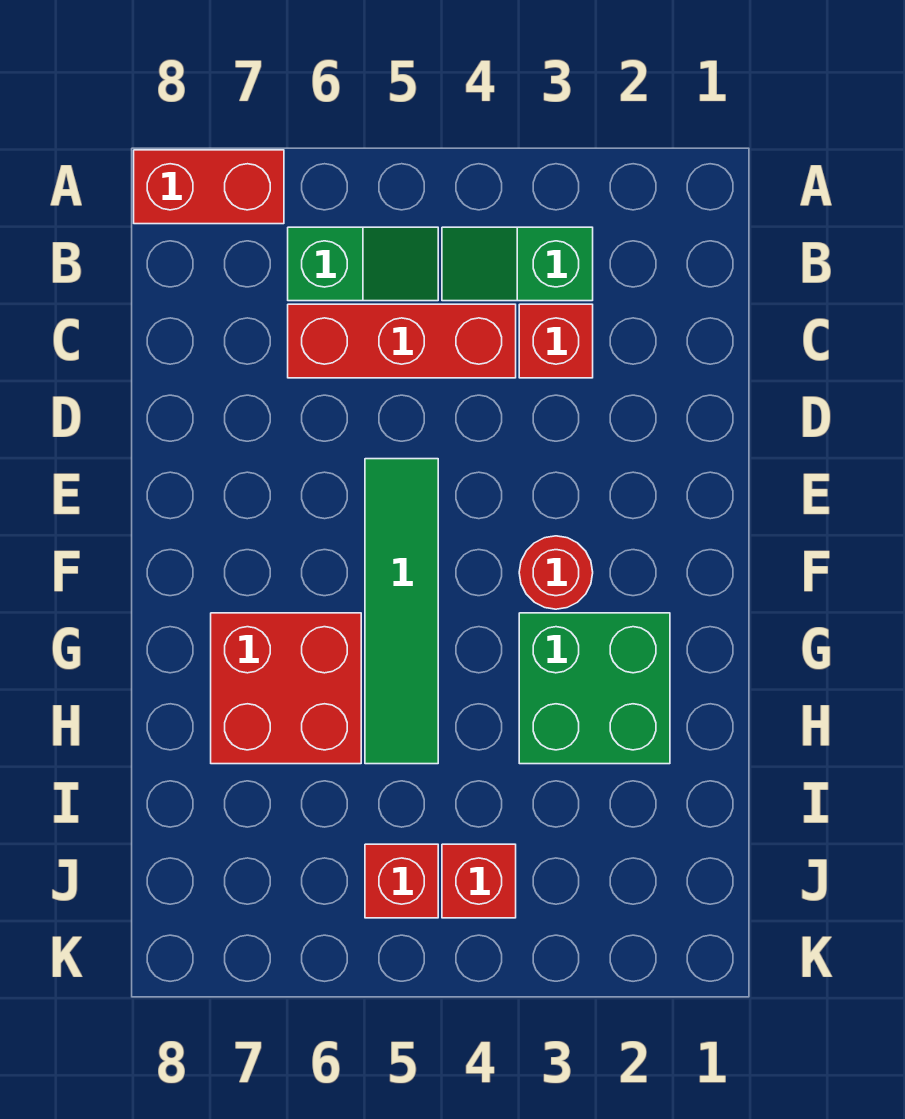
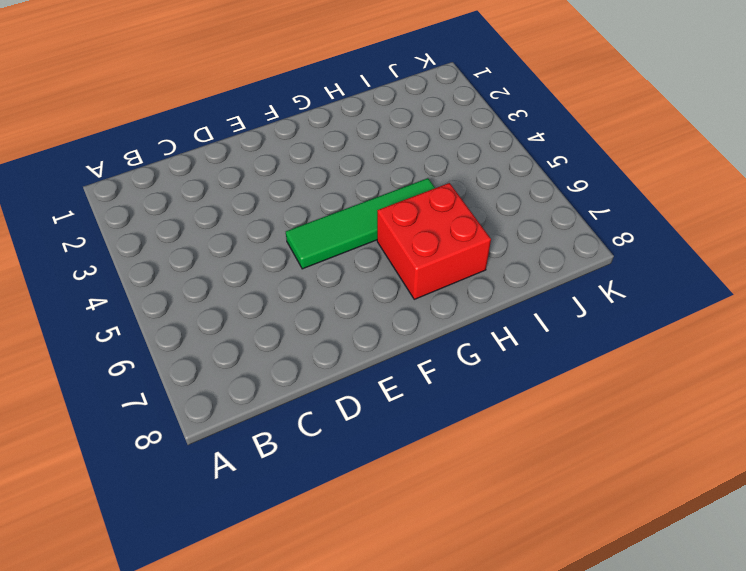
none -> red brick A7:A8 level 1
none -> green slope B3:B4 level 1 top 3

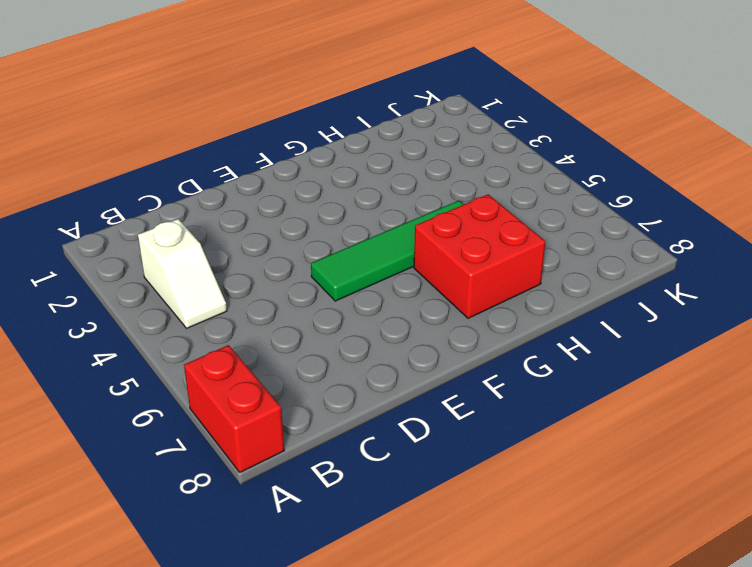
white slope B3:B4 level 1 top 3 -> green slope B3:B4 level 1 top 3
none -> green slope B5:B6 level 1 top 6
none -> red brick C3 level 1

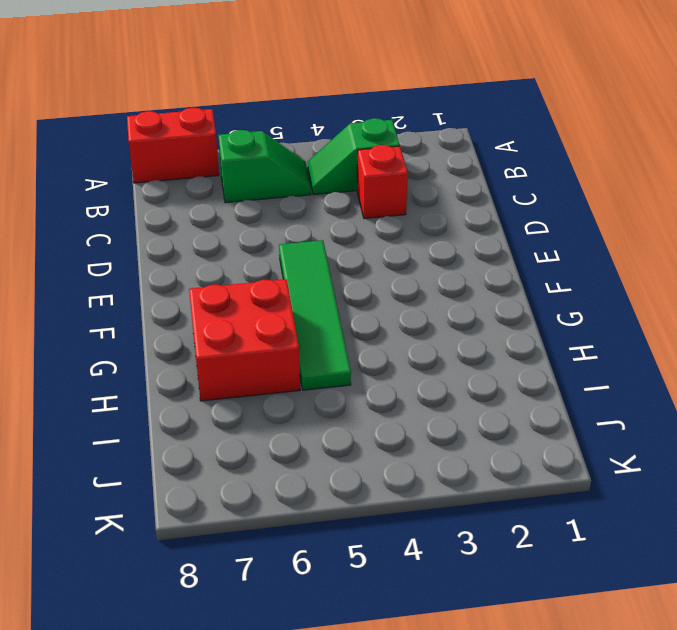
none -> red brick C4:C6 level 1
none -> red round brick F3 level 1

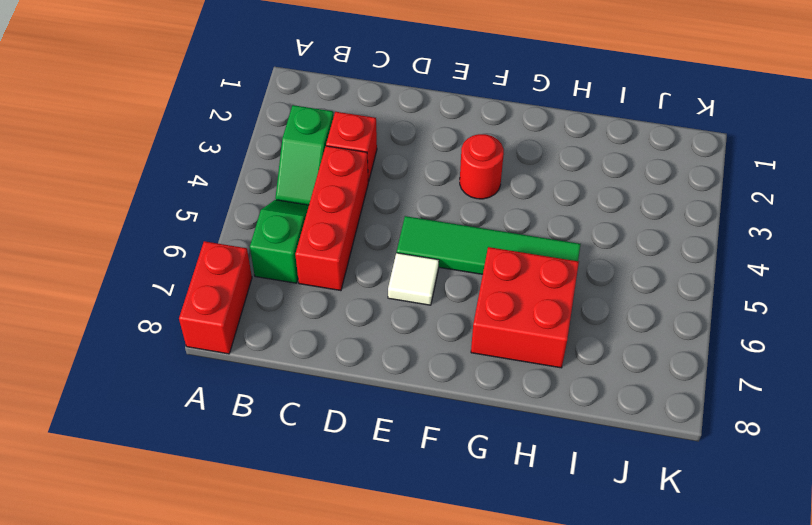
white tile E6 level 1 -> none
none -> green brick G2:H3 level 1
none -> red brick J4 level 1

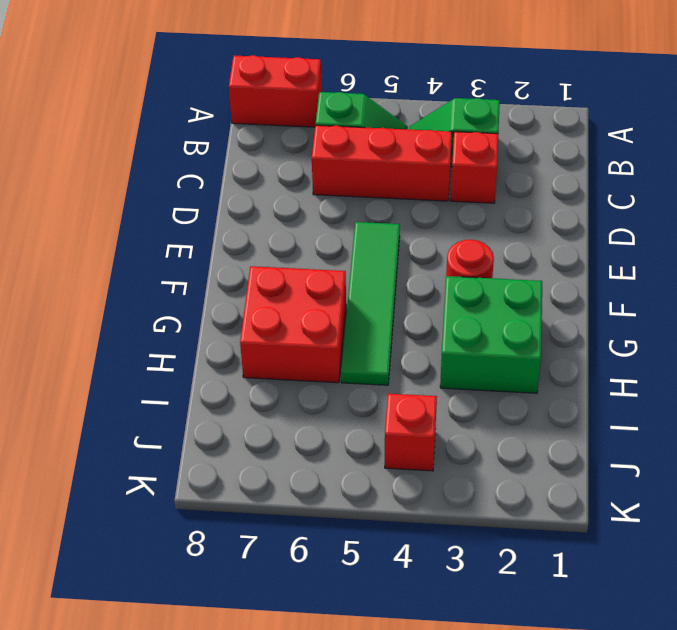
none -> red brick J5 level 1

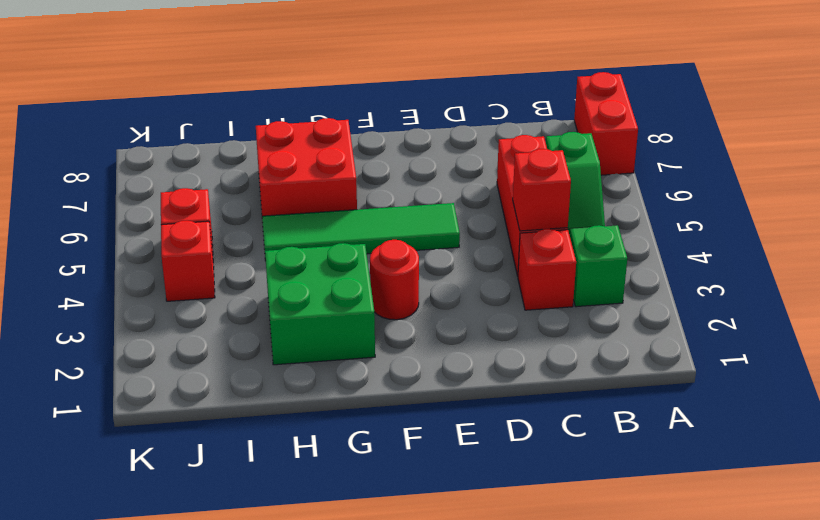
red brick C4 level 2 -> none

